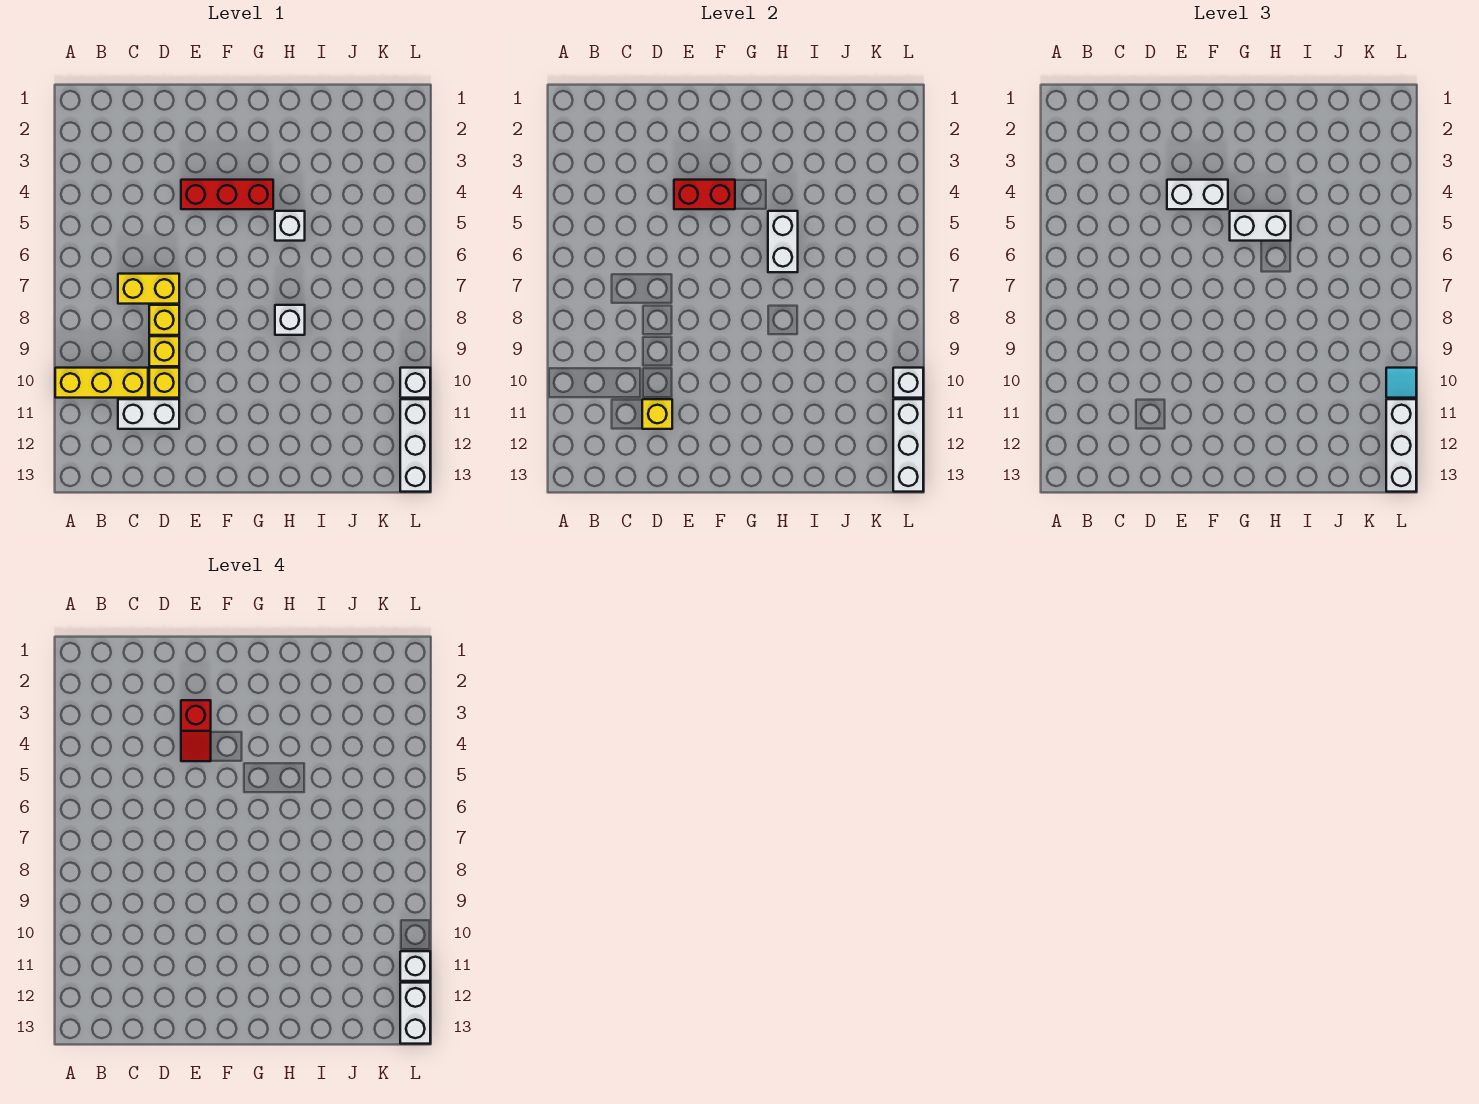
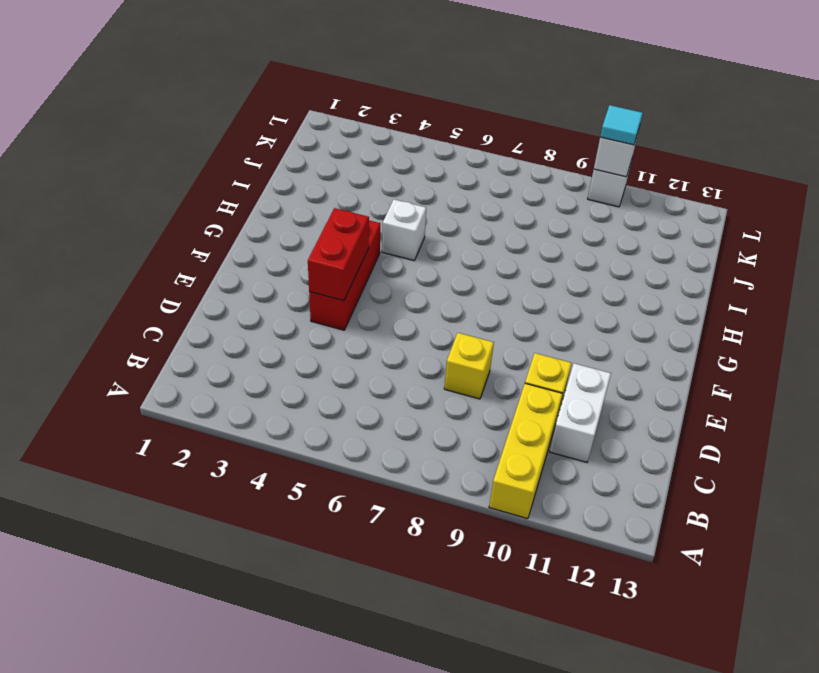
none -> yellow brick C7:D7 level 1
none -> yellow brick D9 level 1
none -> white brick H8 level 1

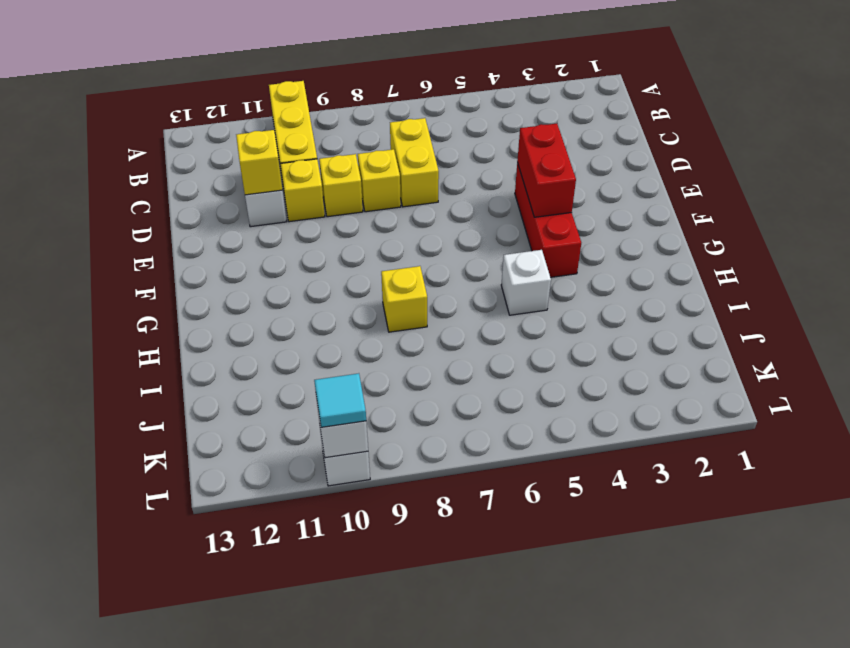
yellow brick H8 level 1 -> white brick H8 level 1
none -> white brick L11:L13 level 1
none -> white brick H5:H6 level 2
none -> white brick L11:L13 level 2

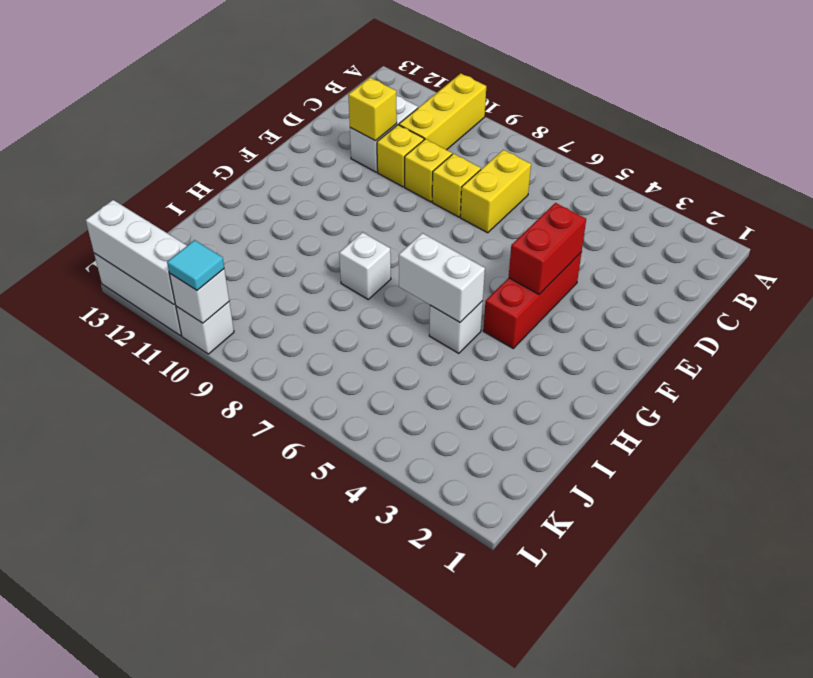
none -> white brick E4:F4 level 3
none -> white brick G5:H5 level 3
none -> white brick L11:L13 level 3

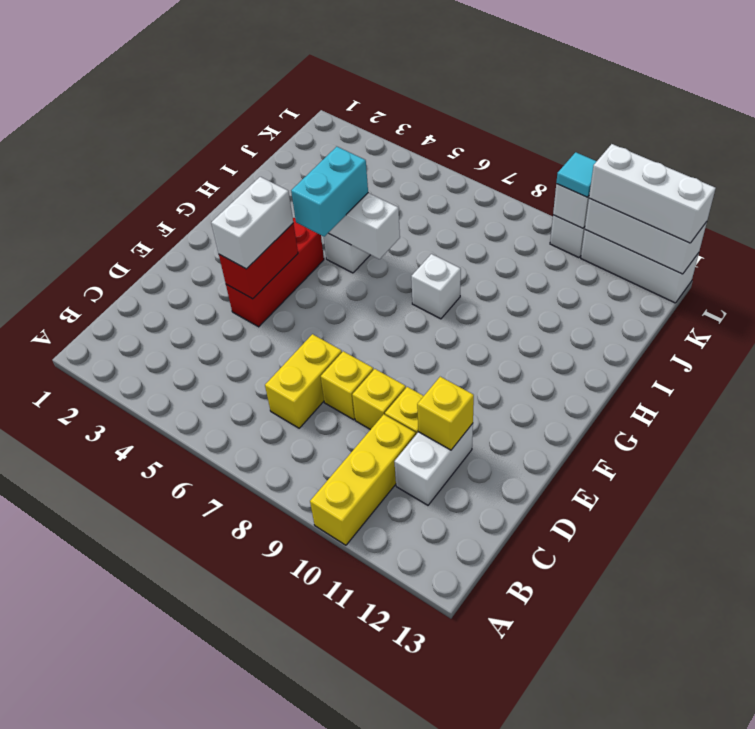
cyan brick G5:H5 level 3 -> white brick G5:H5 level 3
none -> red slope E3:E4 level 4 top 3
none -> white brick L11 level 4
none -> white brick L12:L13 level 4

